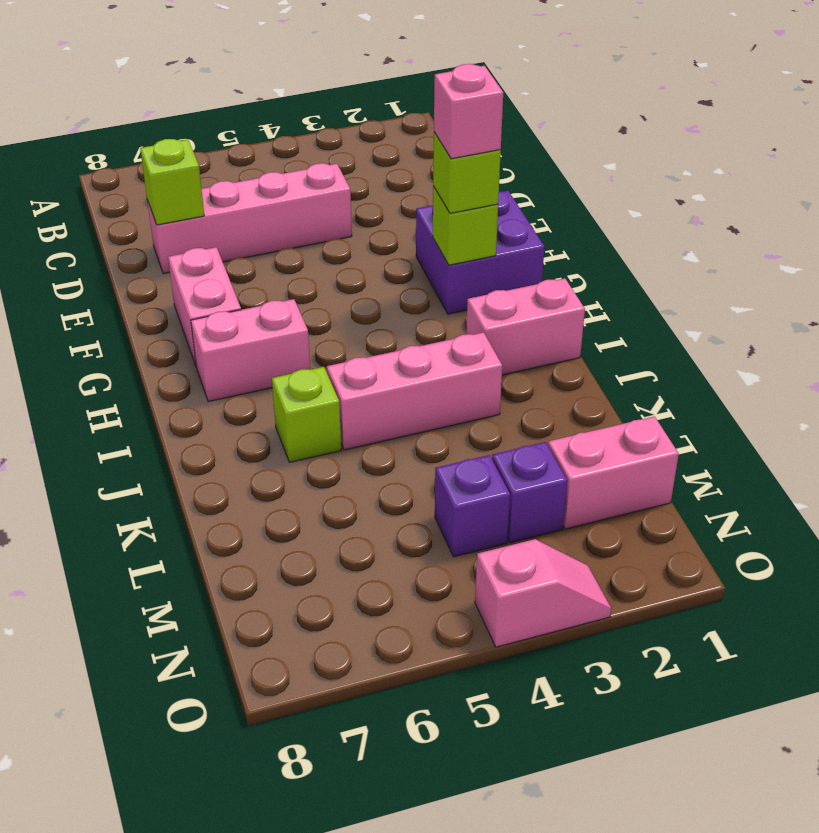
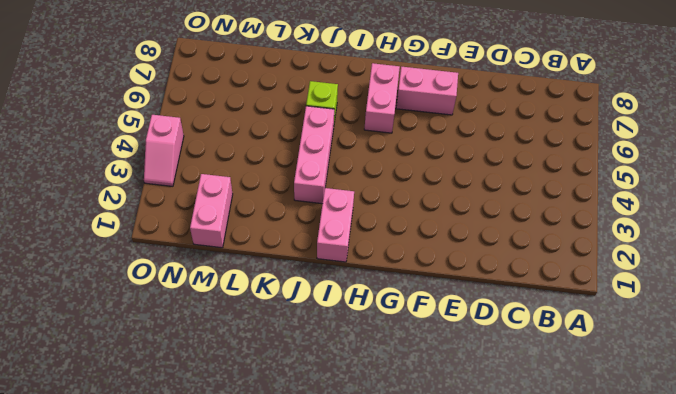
none -> pink brick D4:D7 level 1
none -> purple brick F1:G2 level 1
none -> purple brick M3 level 1

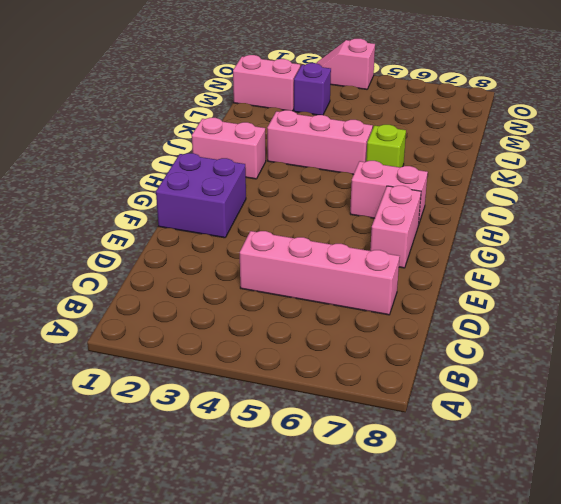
none -> purple brick M4 level 1
none -> lime brick D7 level 2
none -> lime brick G2 level 2

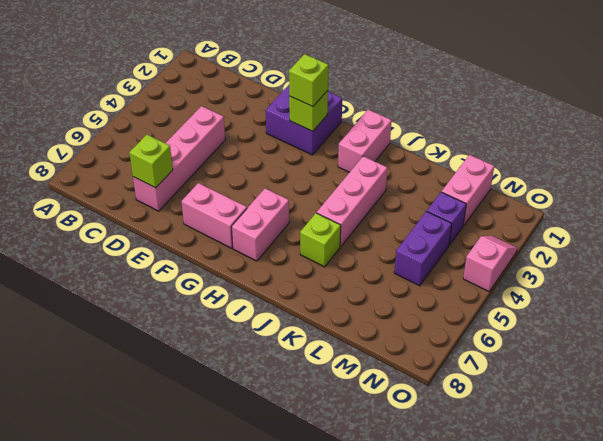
purple brick M4:M5 level 1 -> purple brick M4 level 1
none -> pink brick G2 level 4

